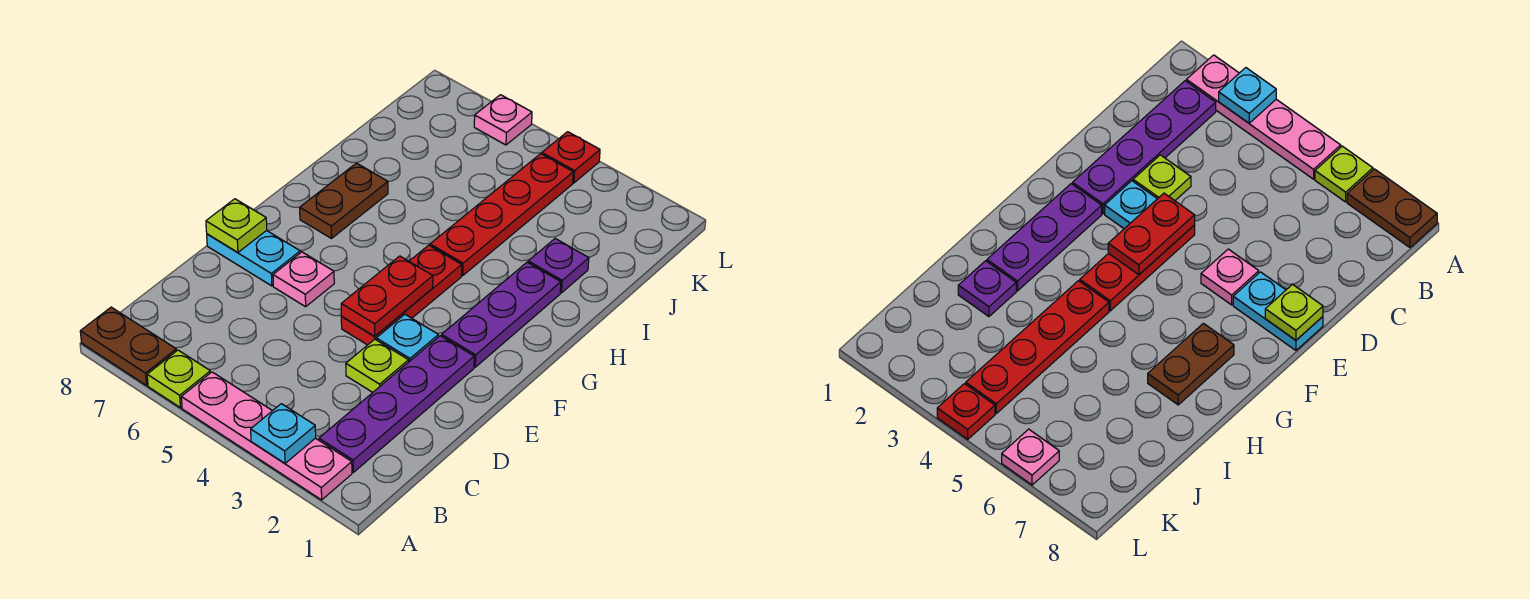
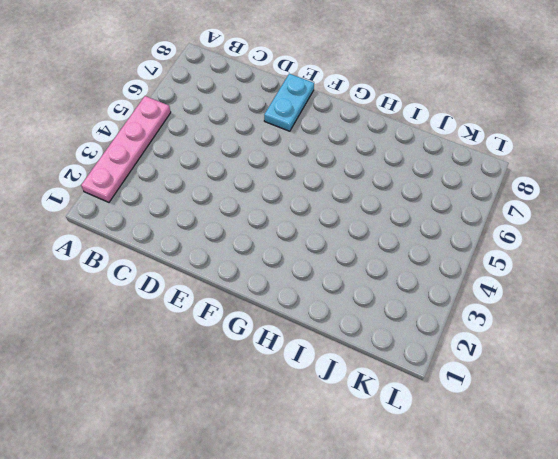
none -> lime plate A6 level 1
none -> brown plate A7:A8 level 1
none -> purple plate B2:E2 level 1

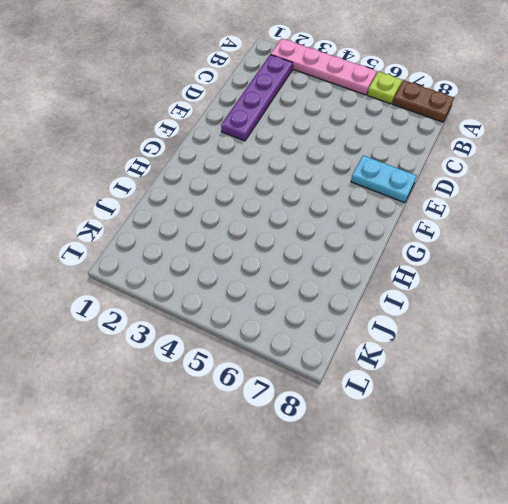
none -> lime plate D3 level 1
none -> cyan plate E3 level 1
none -> red plate E4:G4 level 1

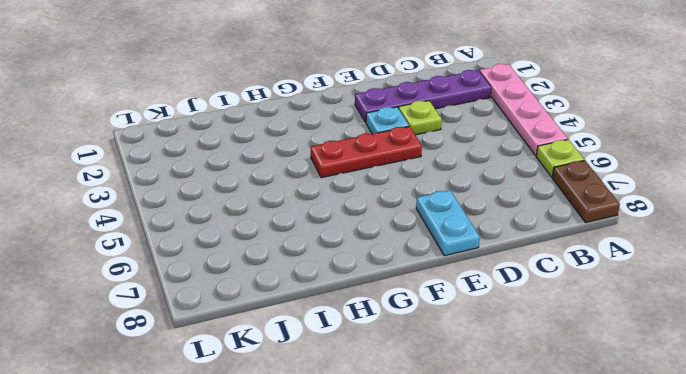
none -> pink plate E6 level 1
none -> purple plate F2:H2 level 1
none -> brown plate G7:H7 level 1

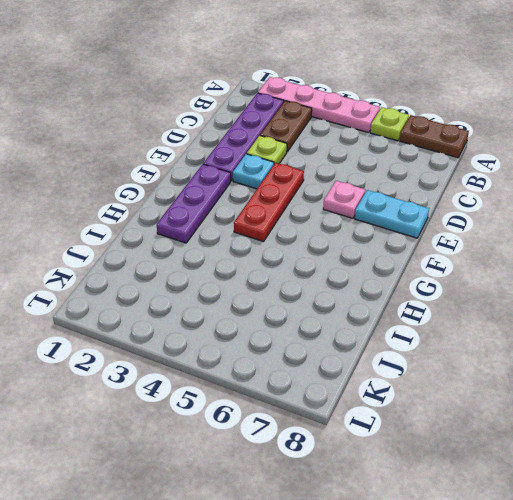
brown plate B3:C3 level 1 -> brown plate G7:H7 level 1
none -> red plate H4:K4 level 1
none -> purple plate I2 level 1
none -> red plate L4 level 1

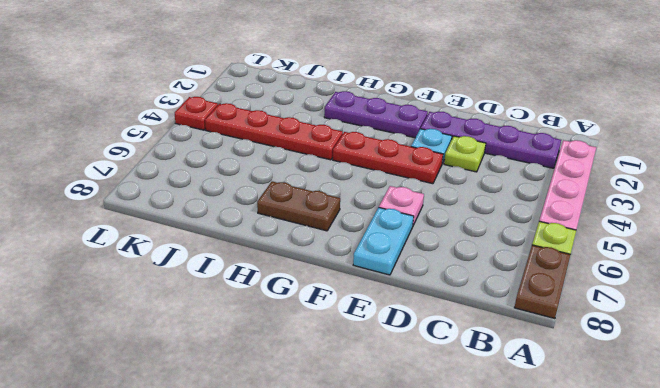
none -> purple plate I2 level 1
none -> pink plate L6 level 1
none -> cyan plate A3 level 2

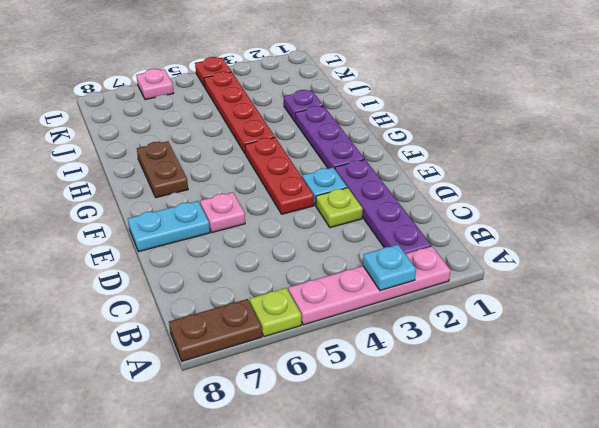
none -> red plate E4:F4 level 2
none -> lime plate E8 level 2

